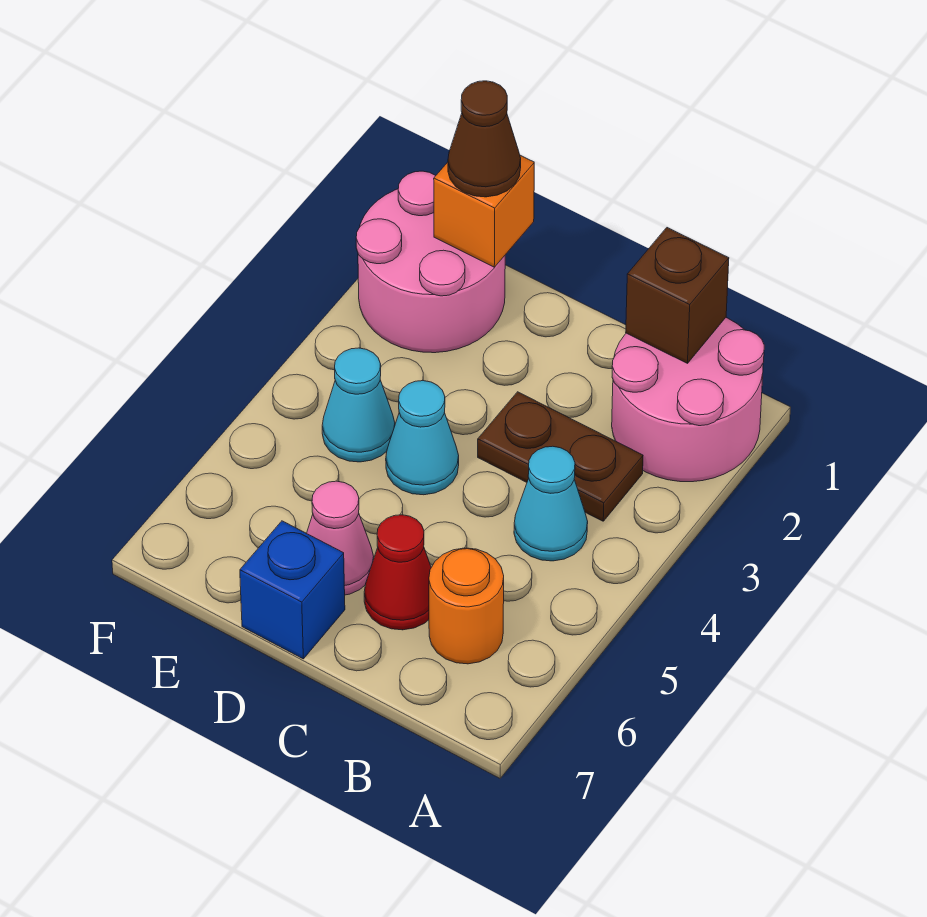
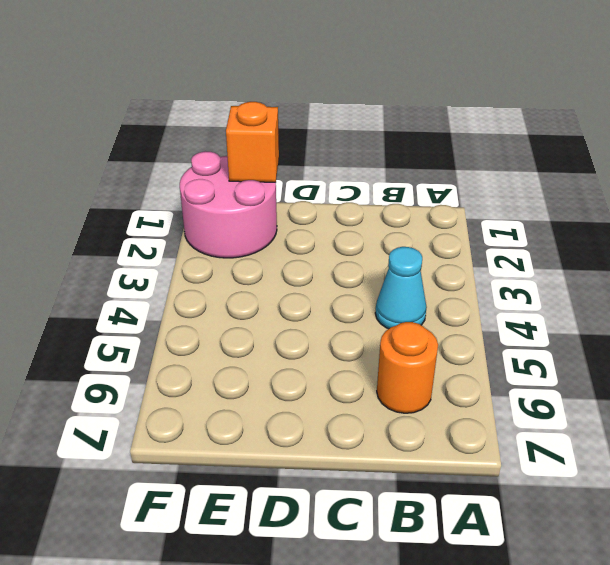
none -> pink round brick A1:B2 level 1
none -> brown plate B3:C3 level 1
none -> red cone C6 level 1

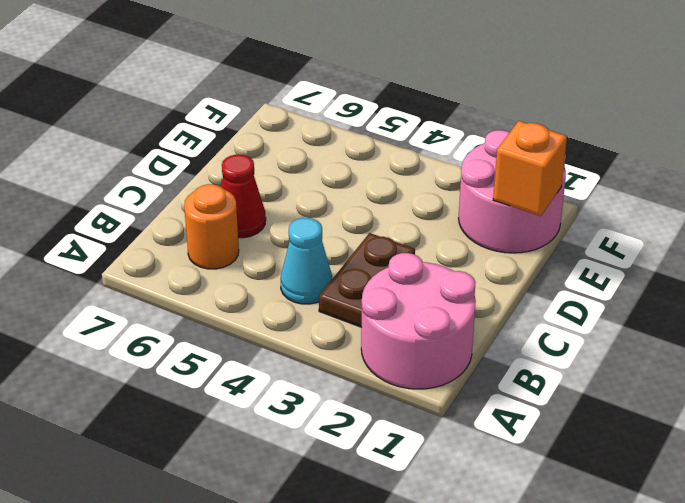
none -> cyan cone D4 level 1
none -> pink cone D6 level 1
none -> blue brick D7 level 1

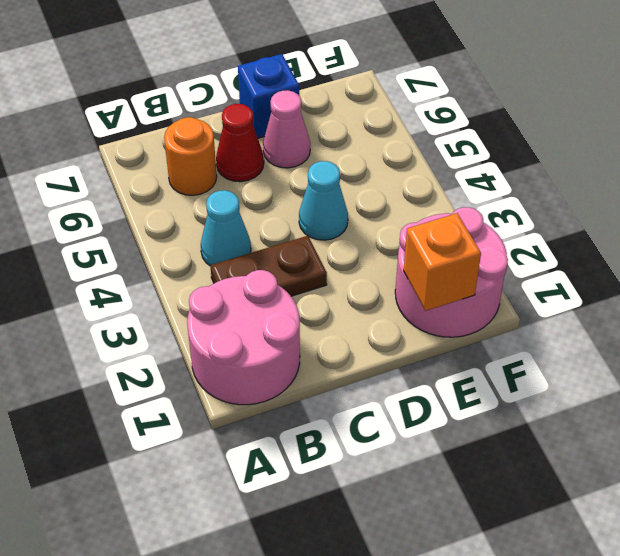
none -> cyan cone E4 level 1
none -> brown brick B1 level 2
none -> brown cone E1 level 3

